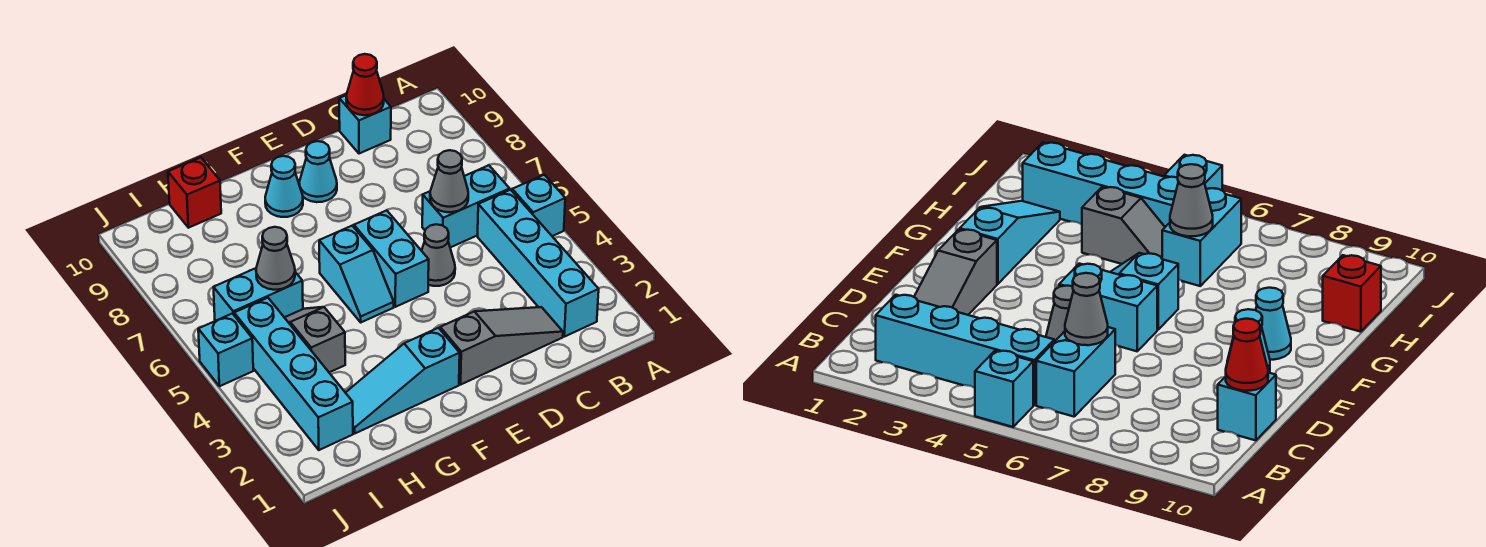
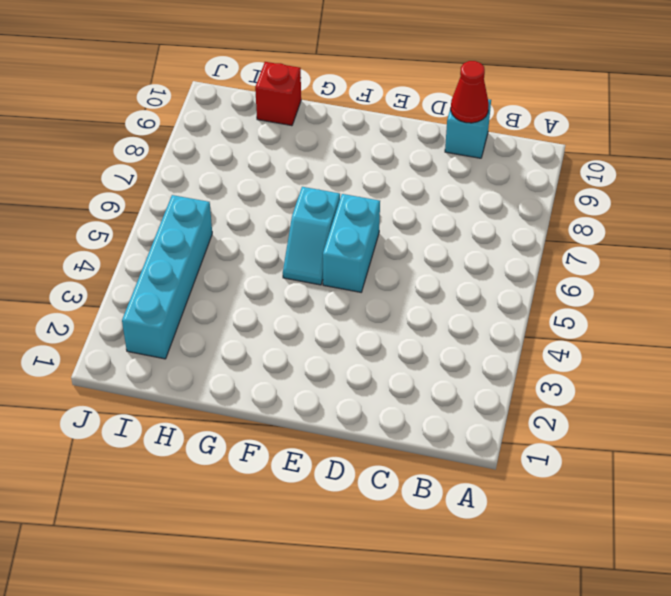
none -> cyan brick A5 level 1
none -> cyan brick B2:B5 level 1
none -> cyan brick B6:C6 level 1

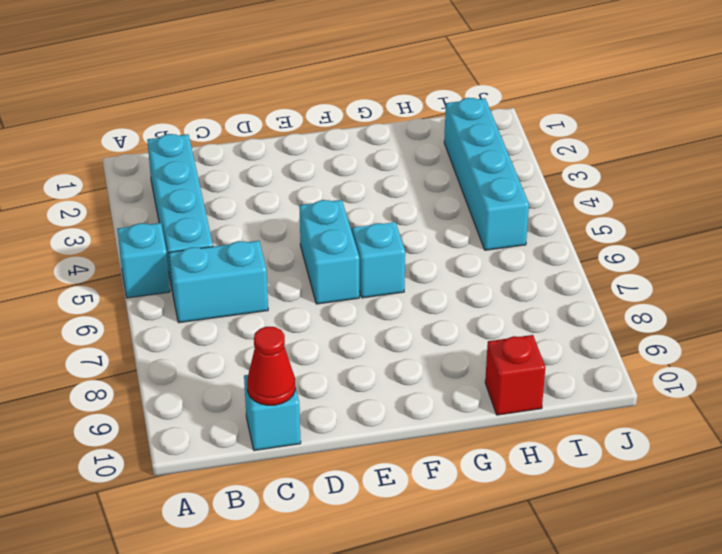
none -> grey slope C2:E2 level 1 top E
none -> grey cone D5 level 1
none -> cyan cone E9 level 1

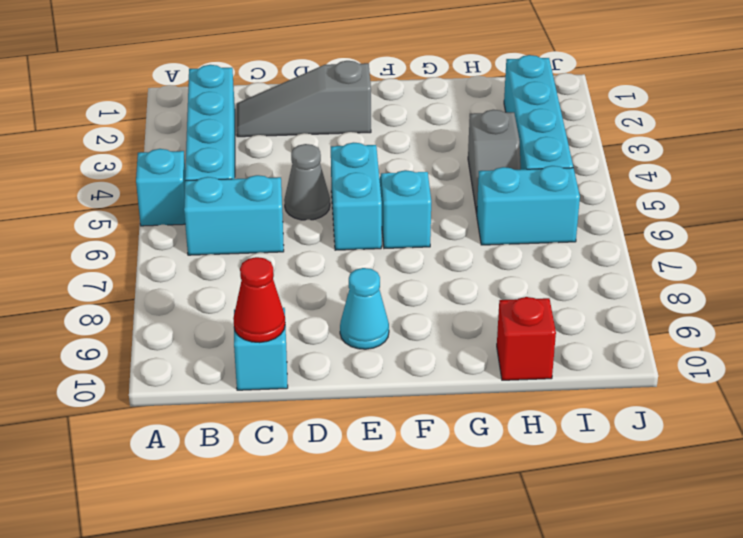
none -> cyan slope F2:H2 level 1 top F
none -> cyan cone F9 level 1
none -> cyan brick J5 level 1

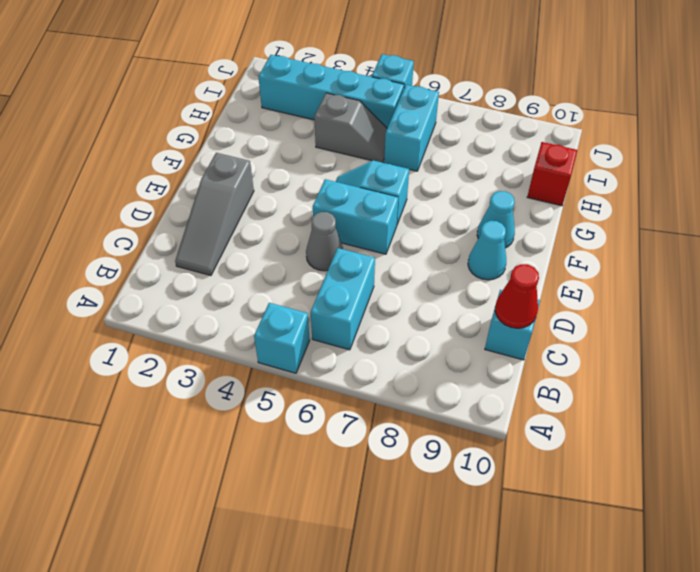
none -> cyan brick B2:B5 level 1
none -> cyan slope F2:H2 level 1 top F
none -> grey cone C6 level 2

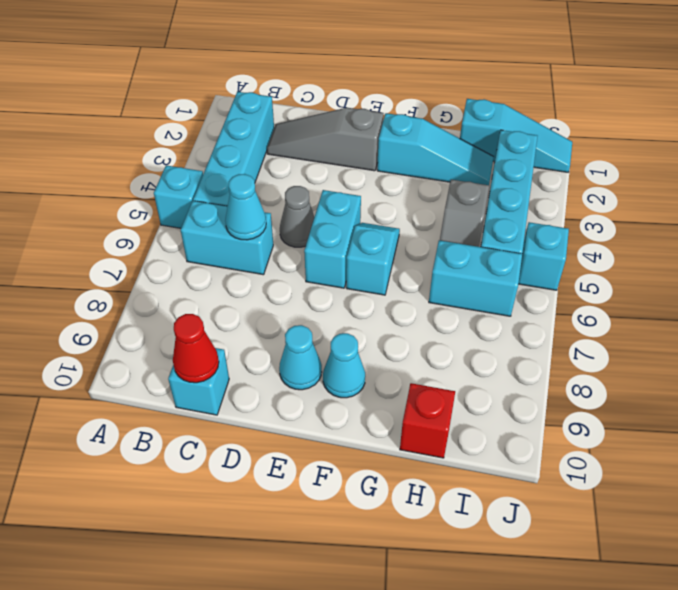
cyan cone C6 level 2 -> grey cone C6 level 2
cyan slope H1:J1 level 1 top H -> none
none -> grey cone H6 level 2

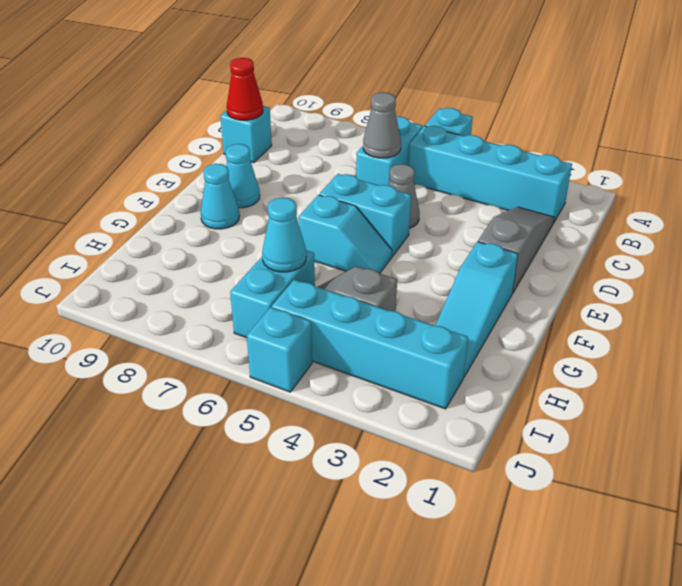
cyan cone H6 level 2 -> grey cone H6 level 2
none -> red brick H10 level 1

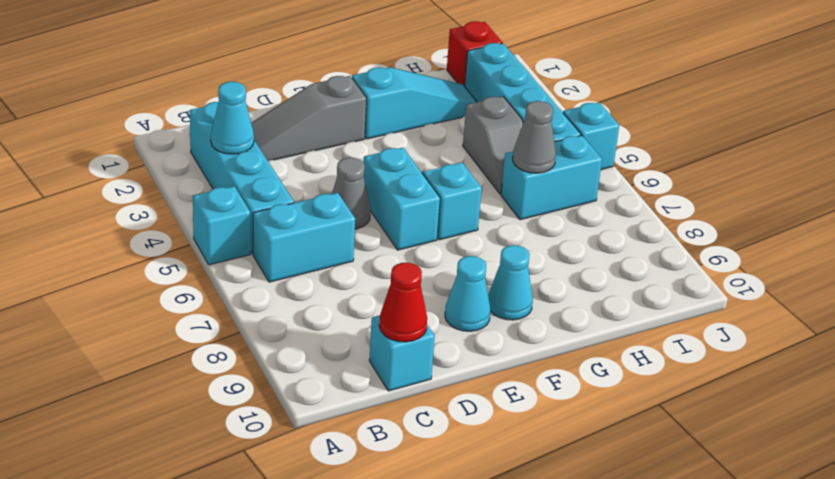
cyan cone B3 level 2 -> none
red brick I1 level 1 -> red brick H10 level 1
none -> grey cone C6 level 2

